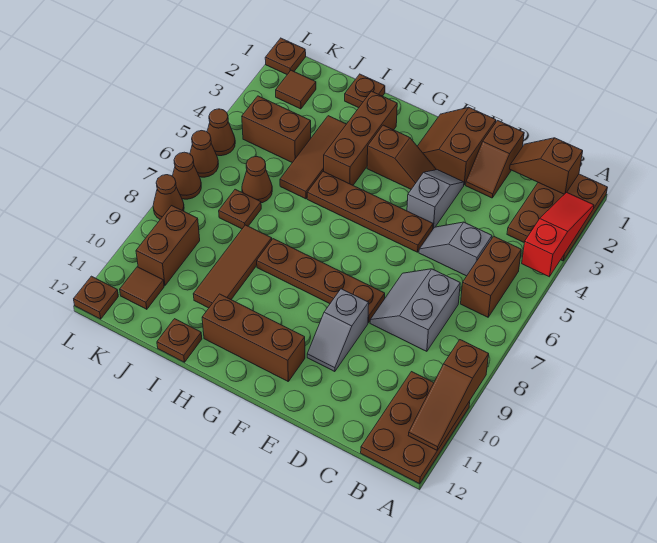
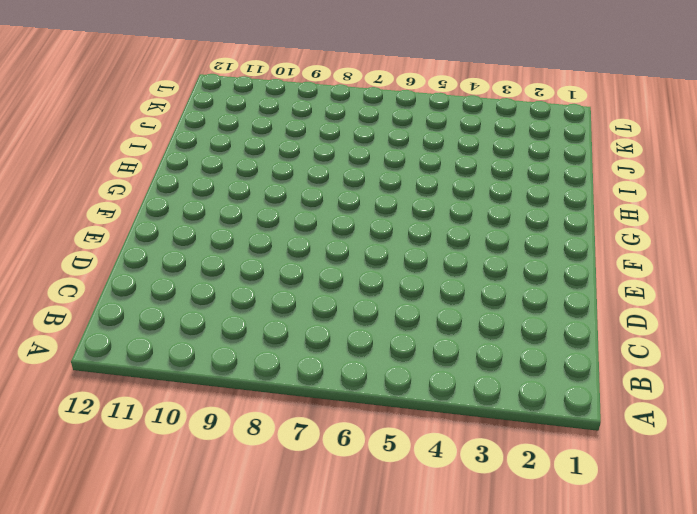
none -> brown plate A1:B3 level 1
none -> brown plate A10:B12 level 1
none -> brown brick B5:B6 level 1
none -> grey slope C5:D5 level 1 top C

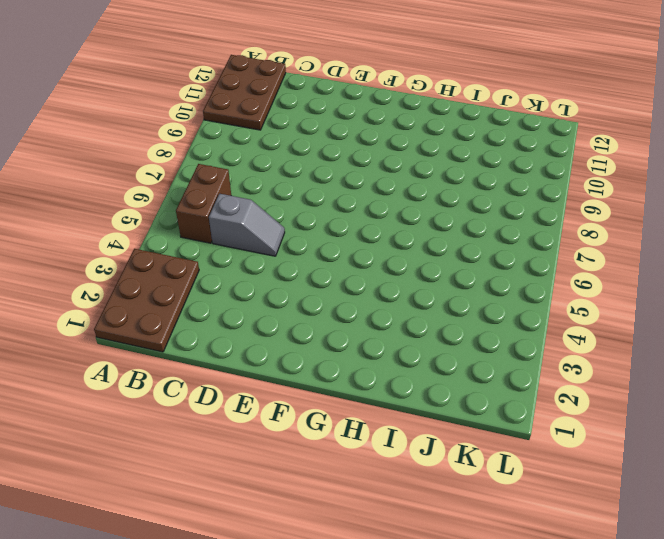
none -> grey slope C7:D8 level 1 top C
none -> brown slope D1:D2 level 1 top 1
none -> brown slope E1:F2 level 1 top E
none -> grey slope E3:E4 level 1 top 4

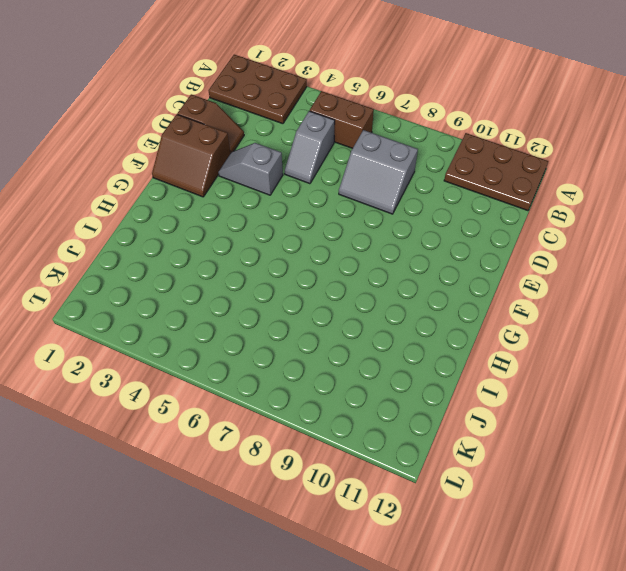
none -> brown plate E5:H5 level 1
none -> brown plate E8:H8 level 1
none -> grey slope E9:E10 level 1 top 9
none -> brown slope F3:G3 level 1 top G

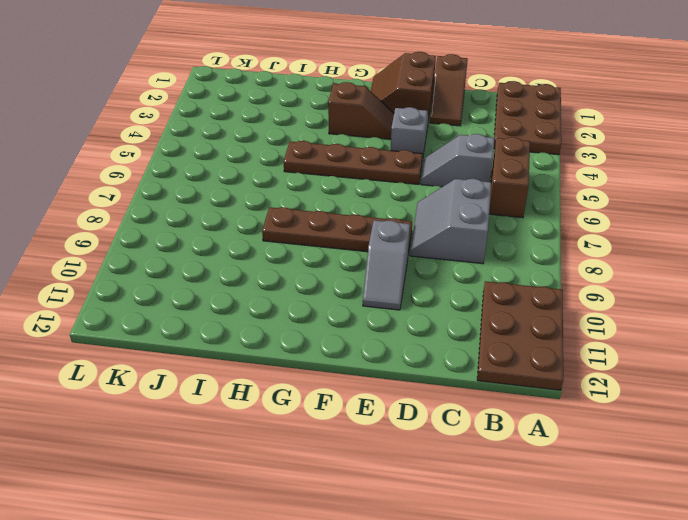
none -> brown brick F11:H11 level 1
none -> brown brick H2:H4 level 1
none -> brown plate I1 level 1
none -> brown tile I3:I5 level 1

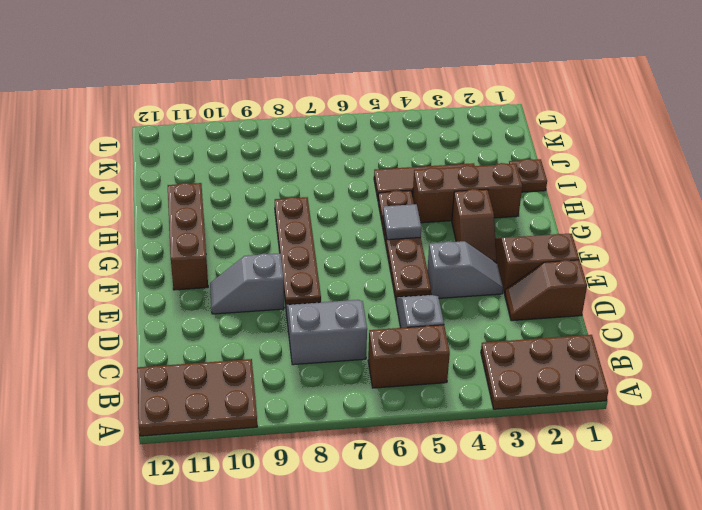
grey tile G5 level 2 -> none
none -> brown tile I8:I10 level 1
none -> brown plate I12 level 1
none -> brown brick J4:K4 level 1
none -> brown cone J6 level 1

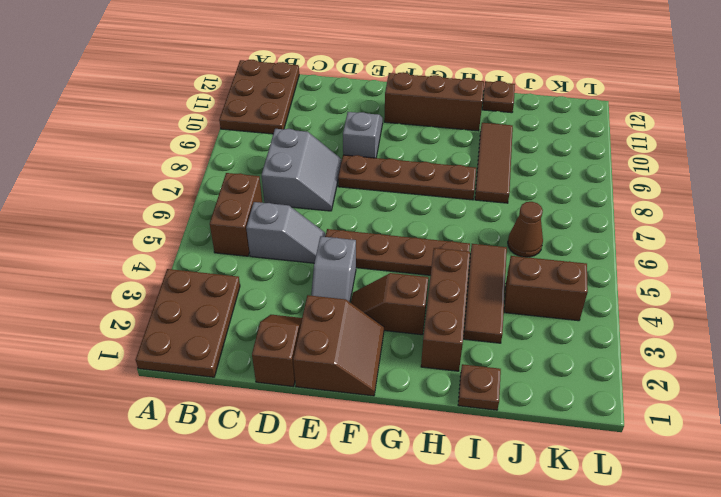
none -> brown plate J7 level 1
none -> brown tile K2 level 1
none -> brown brick K9:K10 level 1
none -> brown tile K11 level 1

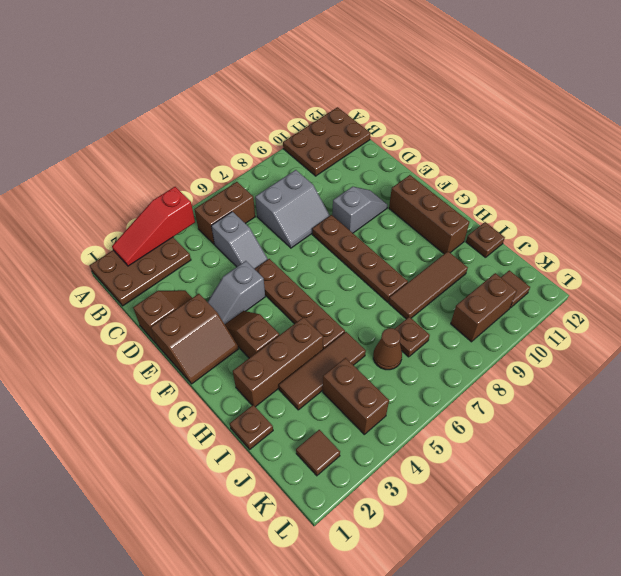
none -> brown plate L1 level 1
none -> brown cone L5 level 1
none -> brown cone L6 level 1
none -> brown cone L7 level 1

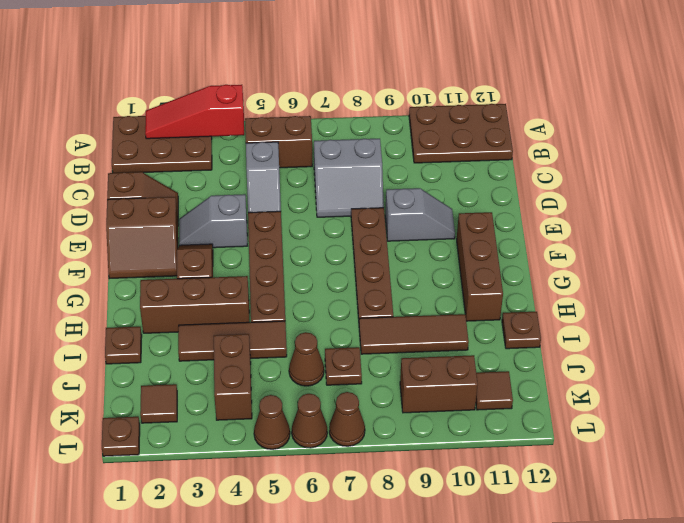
none -> brown cone L8 level 1
none -> brown plate L12 level 1
none -> brown slope A9:A11 level 2 top 9
none -> brown slope B1:C1 level 2 top B

